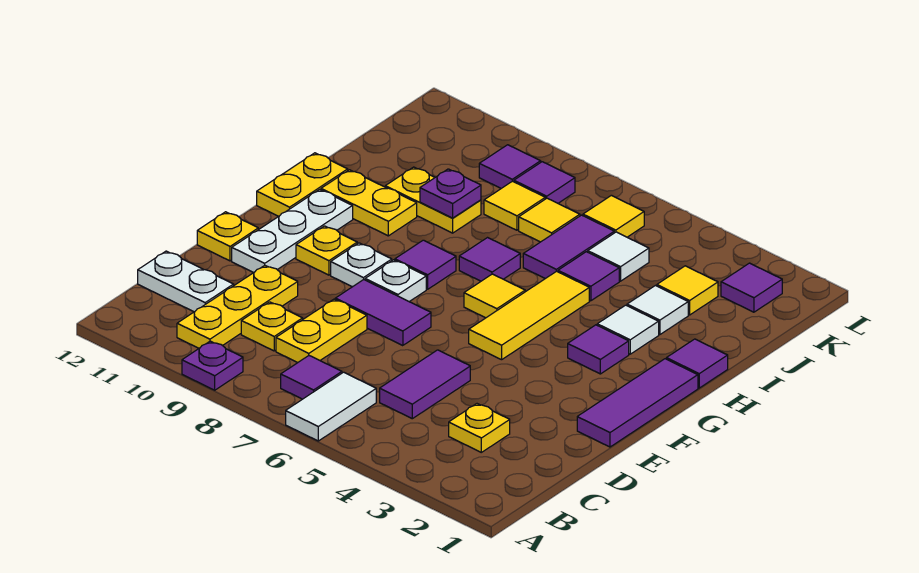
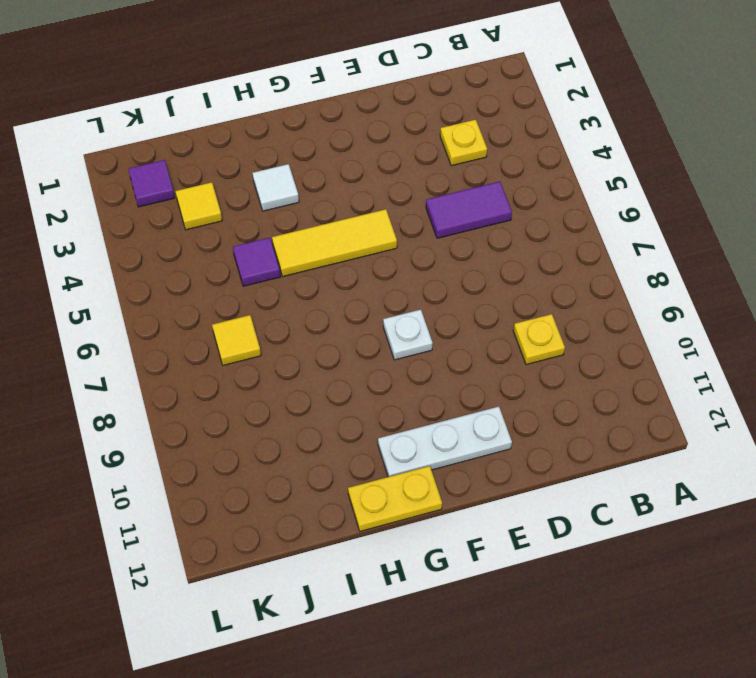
none -> white tile A6:B6 level 1
none -> purple plate A9 level 1
none -> purple tile B7 level 1
none -> yellow plate B10:D10 level 1

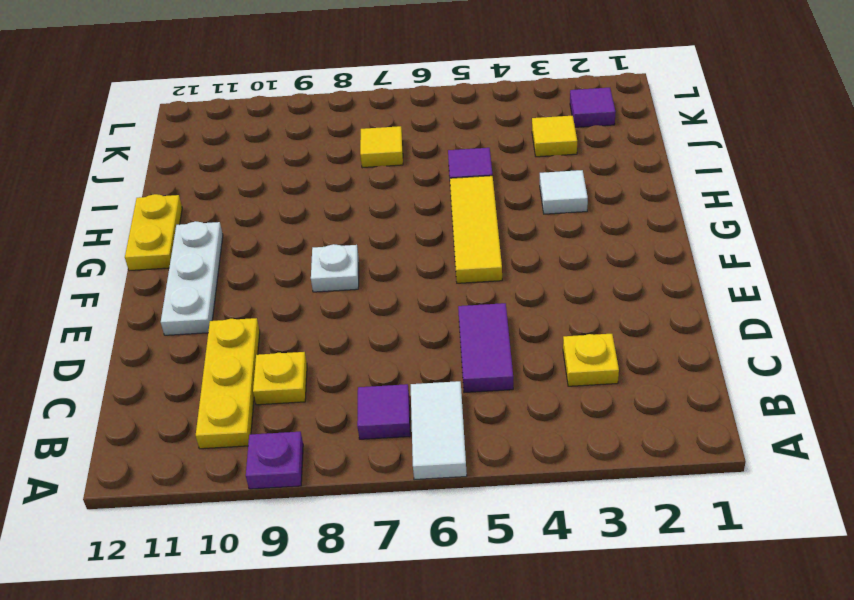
none -> yellow plate C8:D8 level 1
none -> white plate C11:C12 level 1
none -> purple tile E1:G1 level 1
none -> purple tile E7:E8 level 1

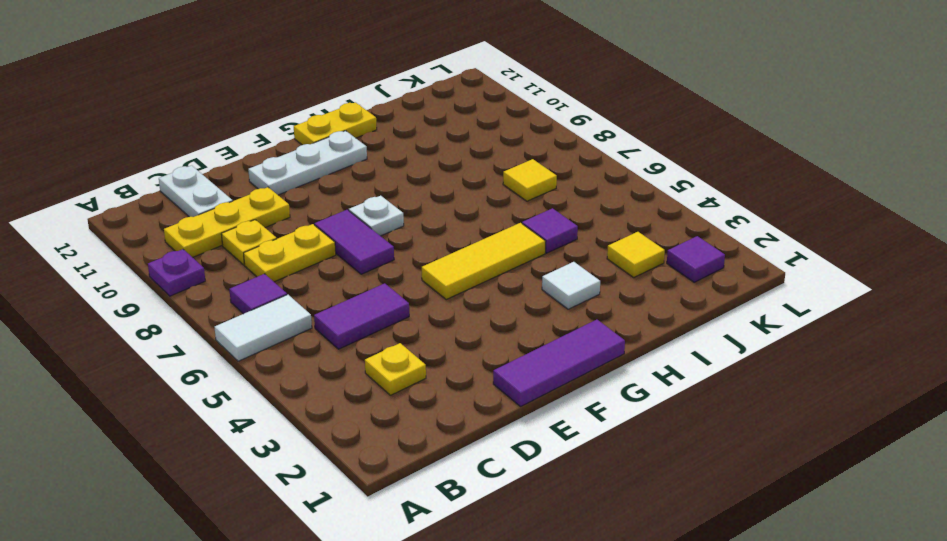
none -> yellow plate E12 level 1
none -> white plate F9 level 1
none -> yellow plate F10 level 1
none -> purple tile G3 level 1

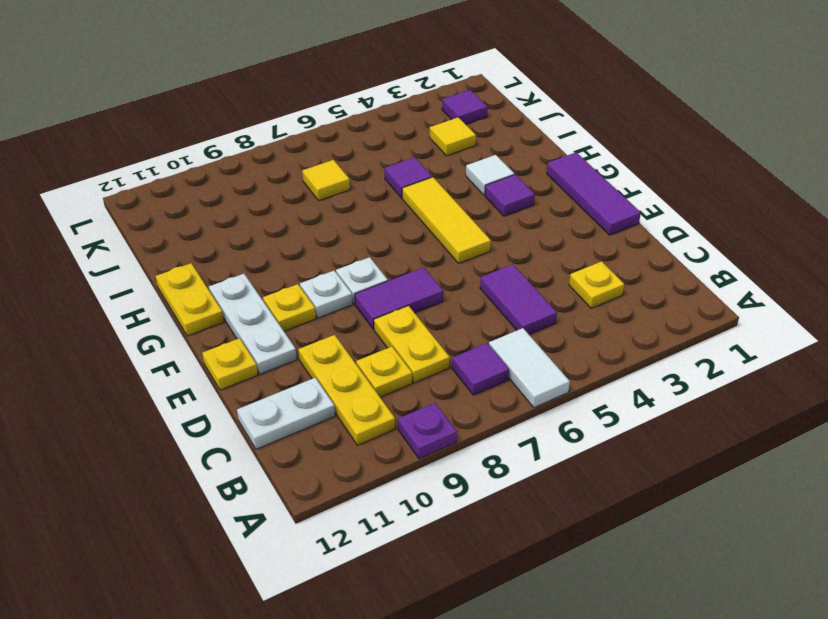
none -> yellow tile G6 level 1
none -> purple tile G8 level 1
none -> purple tile H1 level 1
none -> purple tile H7 level 1

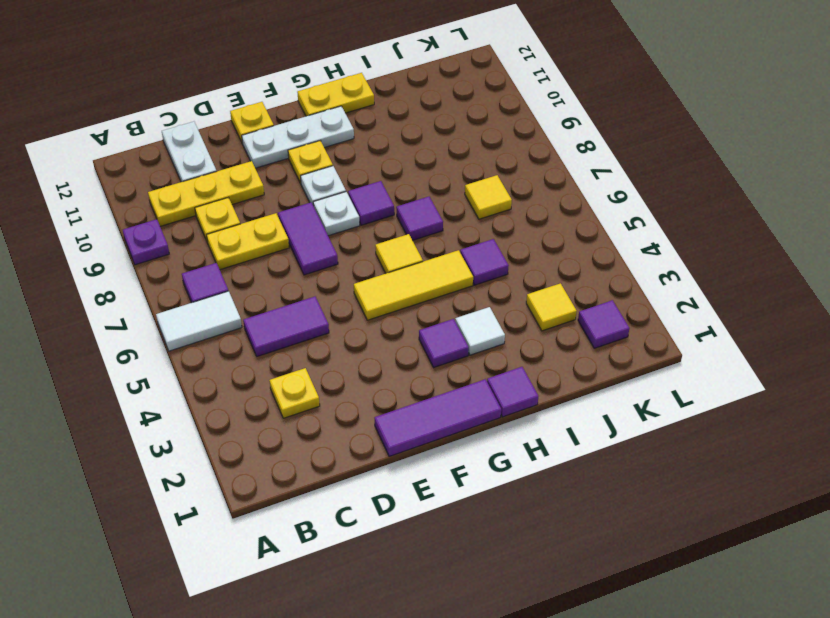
none -> yellow plate H10:H11 level 1
none -> white tile I3 level 1
none -> purple tile I6:J6 level 1
none -> yellow plate I9:I10 level 1

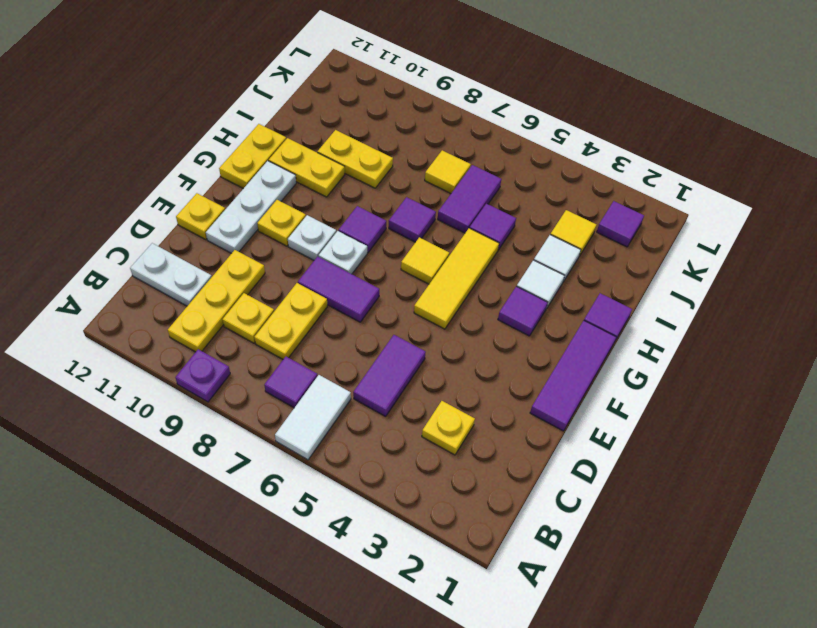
none -> white tile J5 level 1
none -> yellow tile J8 level 1
none -> yellow tile K6 level 1
none -> purple tile K8 level 1

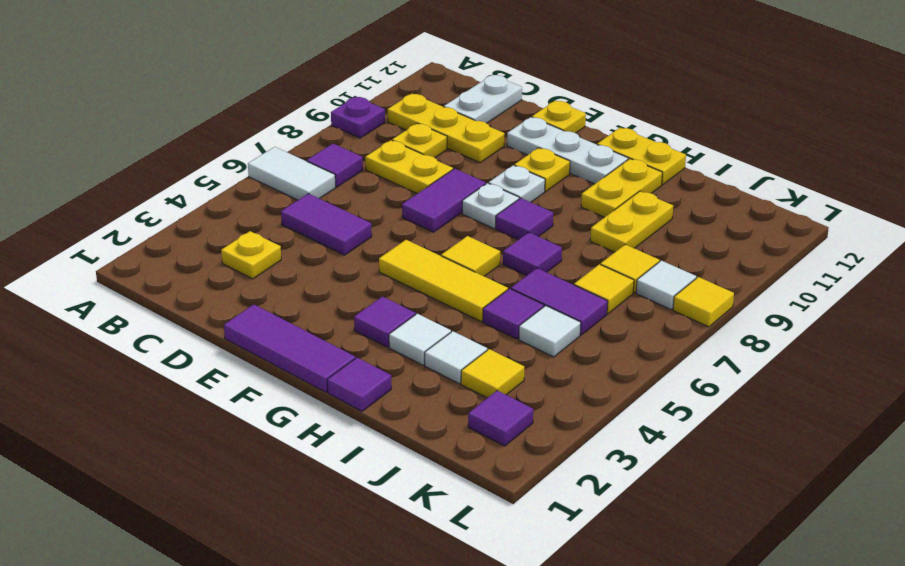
white tile K8 level 1 -> purple tile K8 level 1
yellow tile L8 level 1 -> yellow tile K6 level 1
none -> purple tile K9 level 1
none -> purple plate I9 level 2

